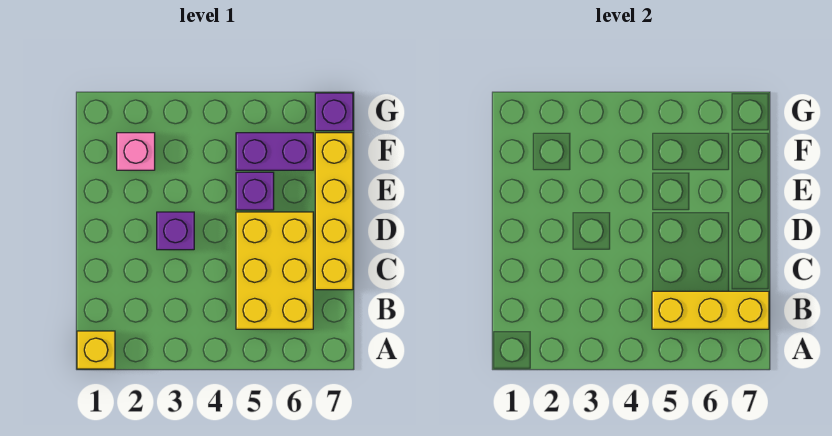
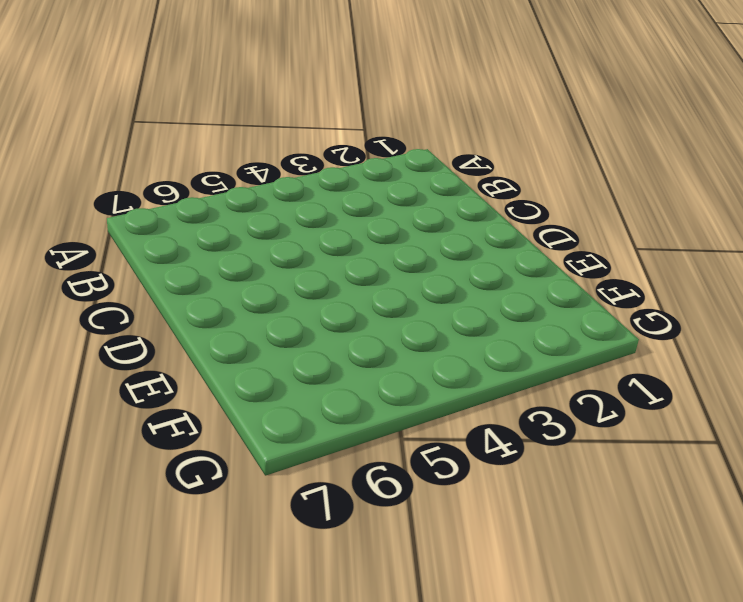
none -> yellow brick A1 level 1
none -> yellow brick B5:D6 level 1

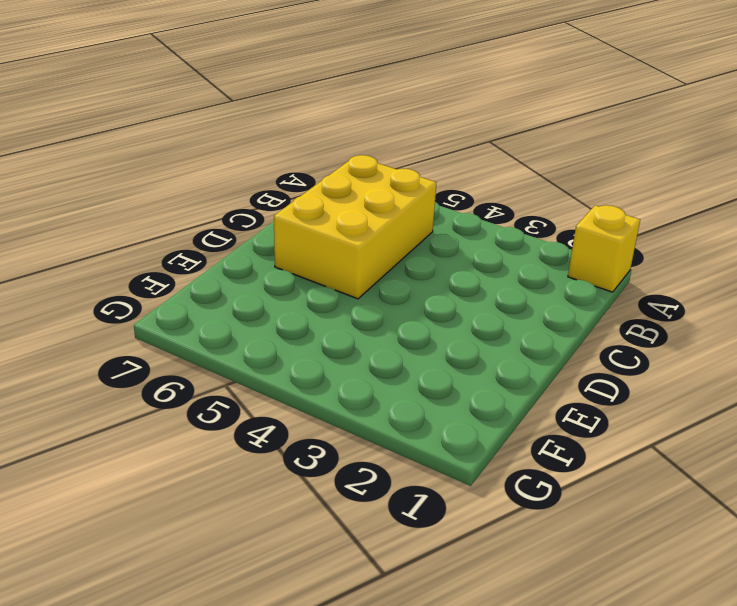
none -> yellow brick C7:F7 level 1
none -> purple brick D3 level 1

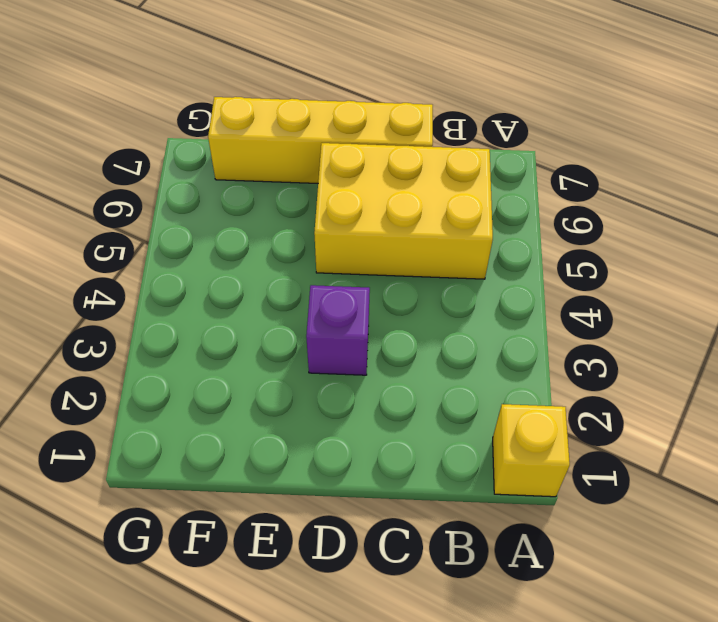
none -> purple brick E5 level 1
none -> pink brick F2 level 1

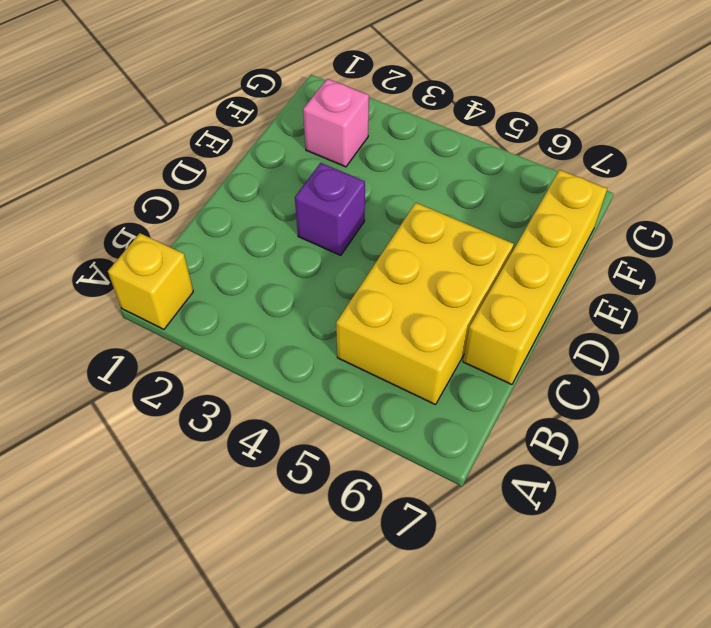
none -> purple brick E5 level 1
none -> purple brick F5:F6 level 1

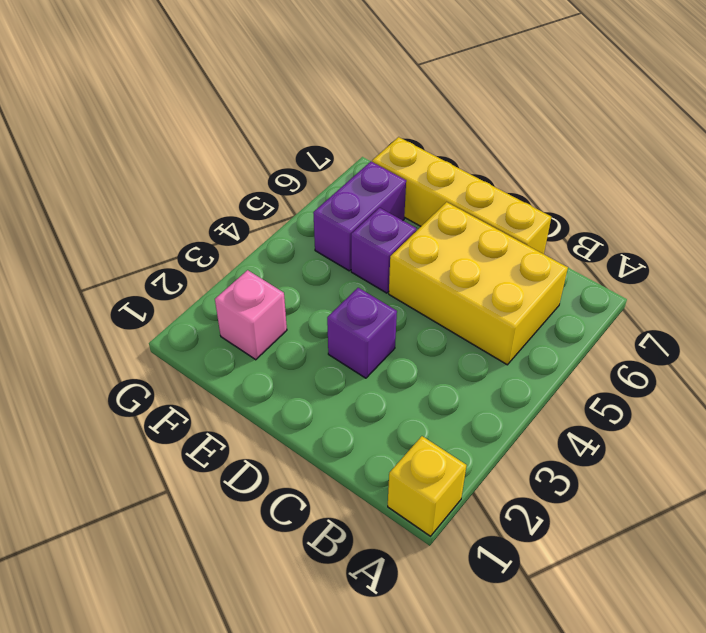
none -> purple brick G7 level 1
none -> yellow brick B5:B7 level 2

